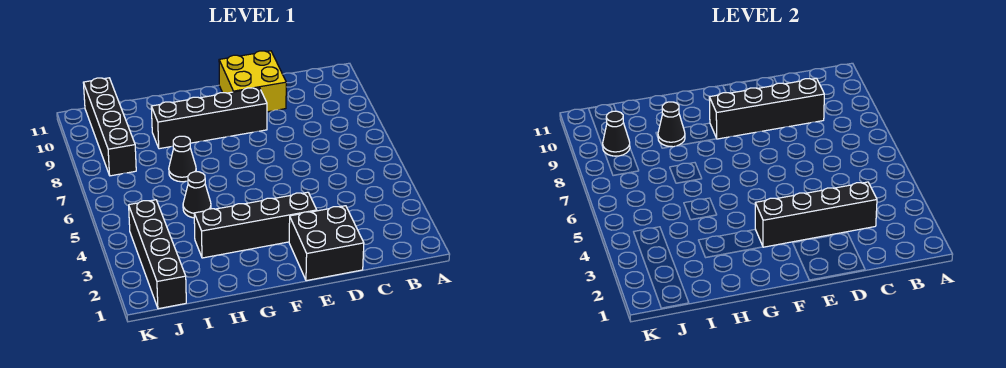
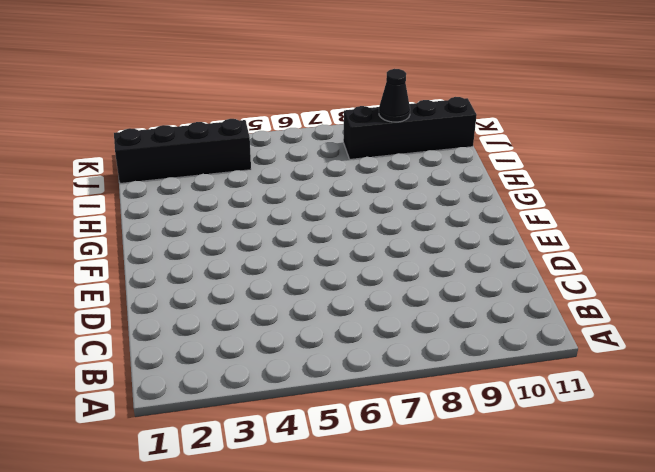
none -> black brick D1:E2 level 1
none -> yellow brick D10:E11 level 1
none -> black brick E3:H3 level 1

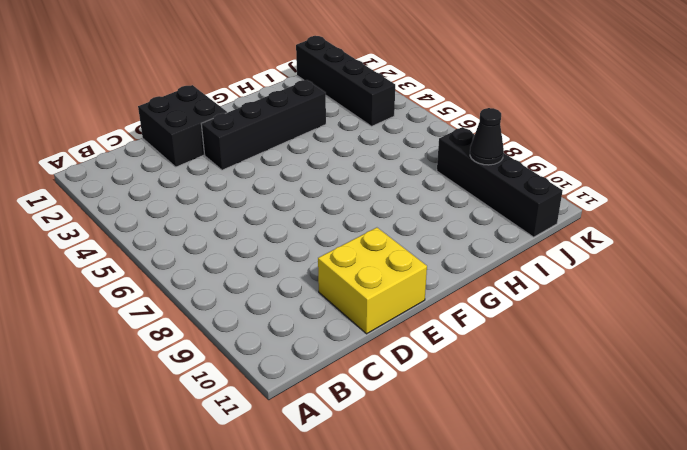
none -> black brick E9:H9 level 1
none -> black cone H5 level 1
none -> black cone H7 level 1

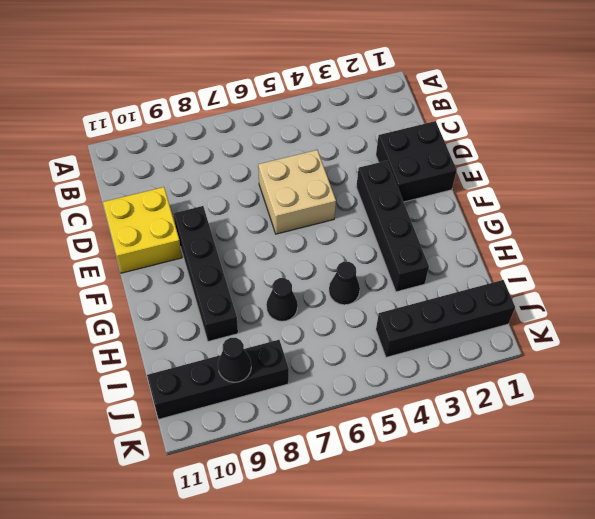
tan brick D5:E6 level 1 -> none
none -> black brick C3:F3 level 2
none -> black brick C9:F9 level 2
none -> black cone H9 level 2

